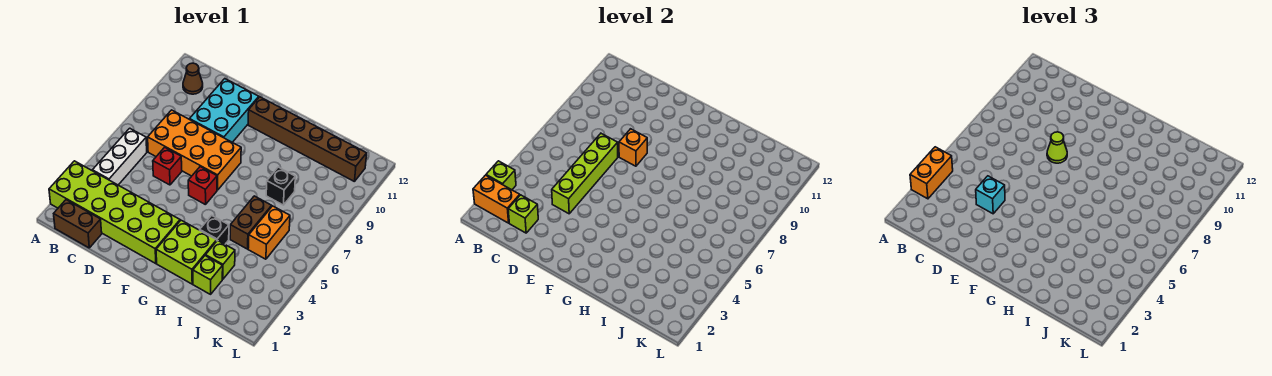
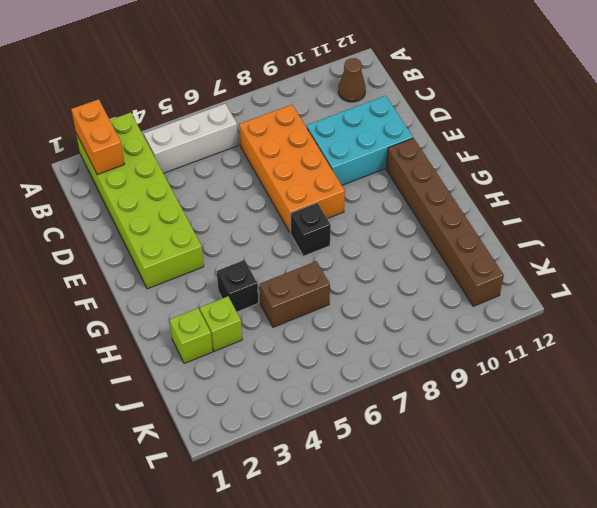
black brick G7 level 1 -> black brick I8 level 1
none -> brown brick B1:C1 level 1
none -> red brick D6 level 1
none -> red brick F6 level 1

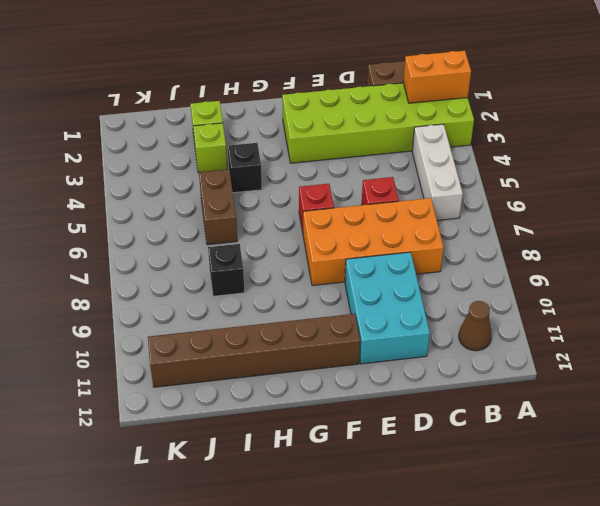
none -> lime brick G2:H3 level 1
none -> orange brick J5:J6 level 1
none -> lime brick A3 level 2

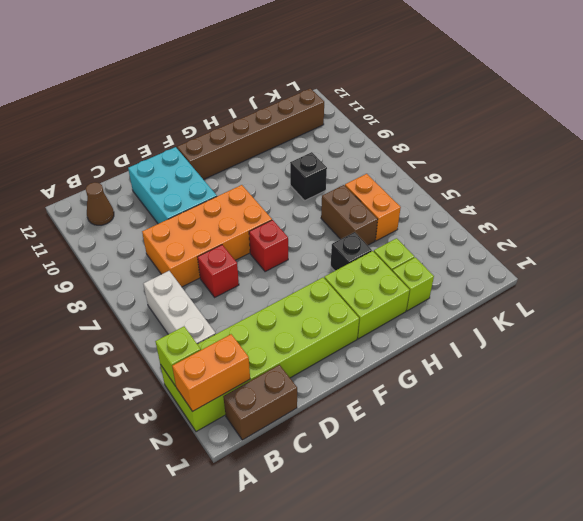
none -> lime brick C2 level 2
none -> lime brick D4:D7 level 2
none -> orange brick E8 level 2

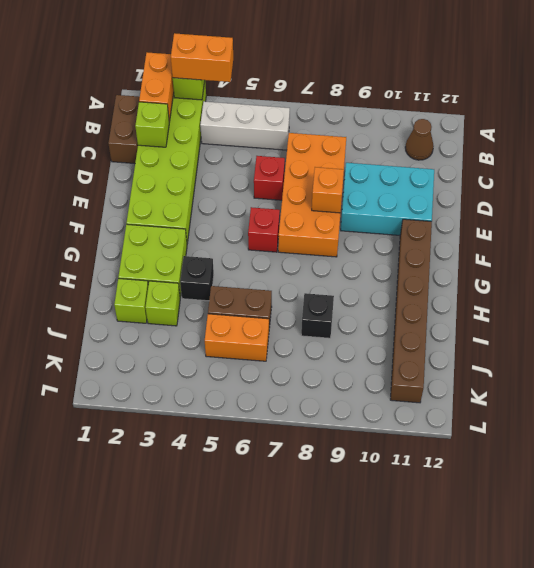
none -> lime brick D4:D7 level 2
none -> cyan brick D4 level 3
none -> lime cone E8 level 3

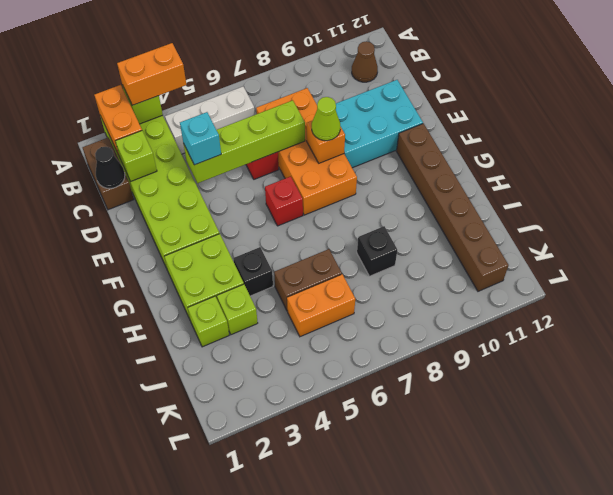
black cone C1 level 2 -> none

